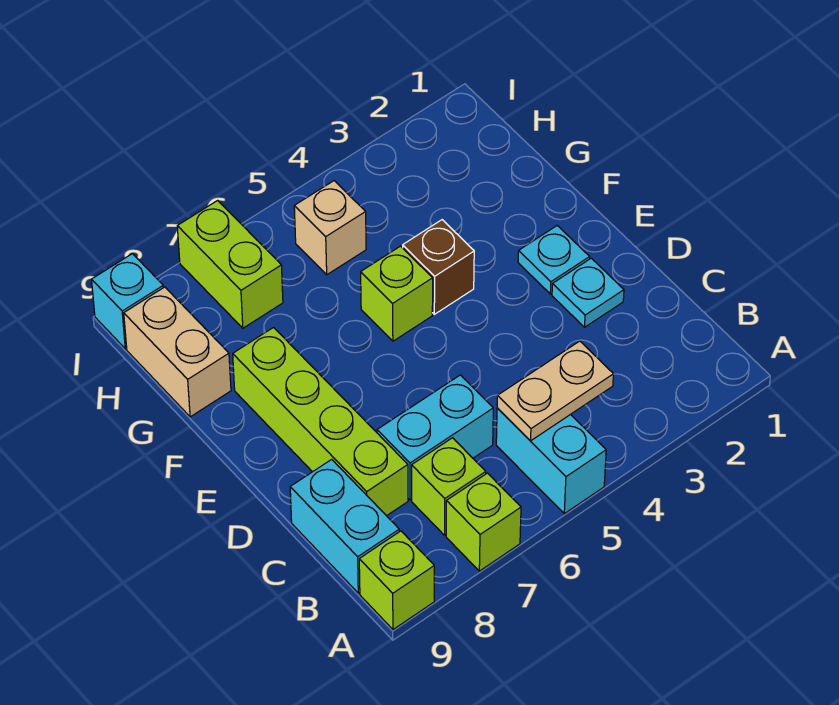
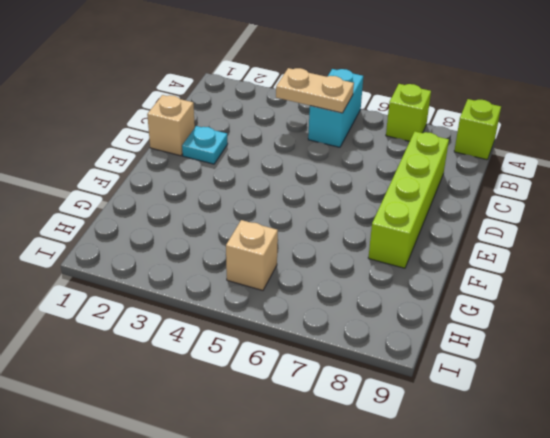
tan brick D1 level 1 -> none
none -> lime brick B7 level 1
none -> cyan brick B9:C9 level 1
none -> cyan brick C6:C7 level 1

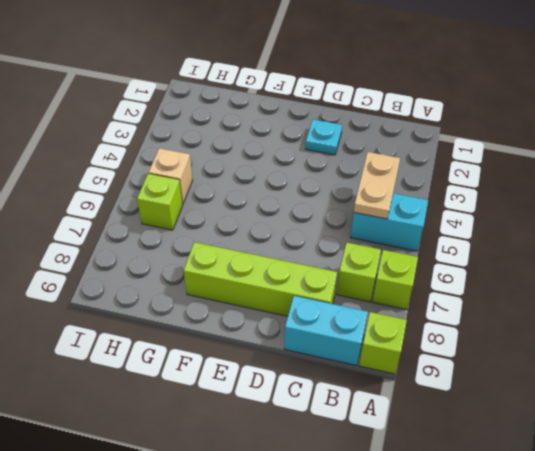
lime brick H6 level 1 -> lime brick F5 level 1
none -> cyan brick C6:C7 level 1
none -> cyan plate E2 level 1
none -> brown brick F4 level 1

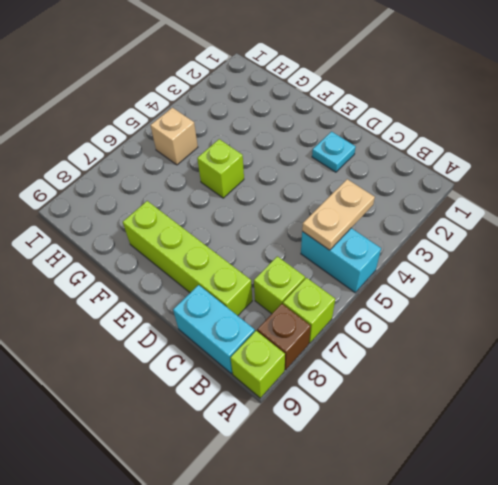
brown brick A8 level 1 -> brown brick F4 level 1
none -> cyan brick C6:C7 level 1
none -> cyan plate E2 level 1
none -> tan brick G9:H9 level 1

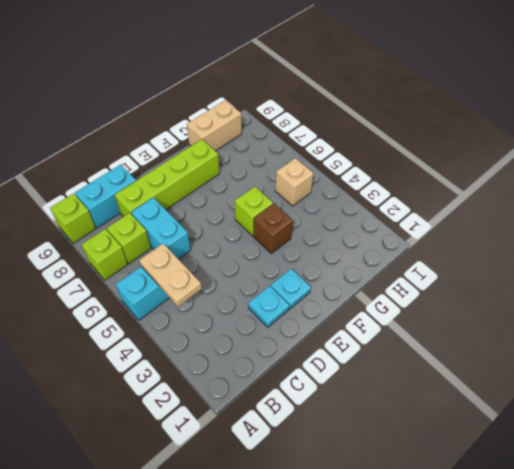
none -> lime brick H7:I7 level 1
none -> cyan brick I9 level 1

